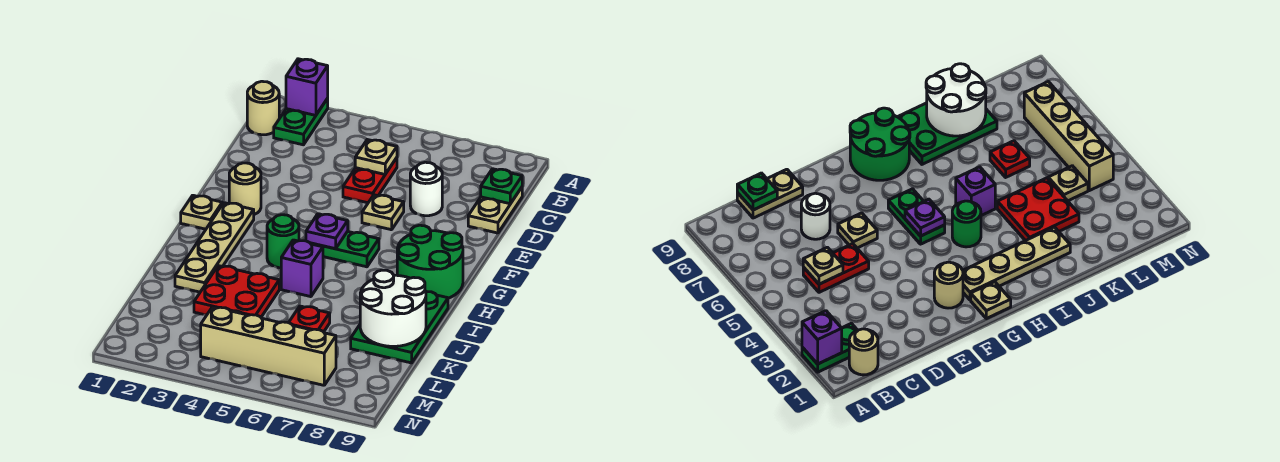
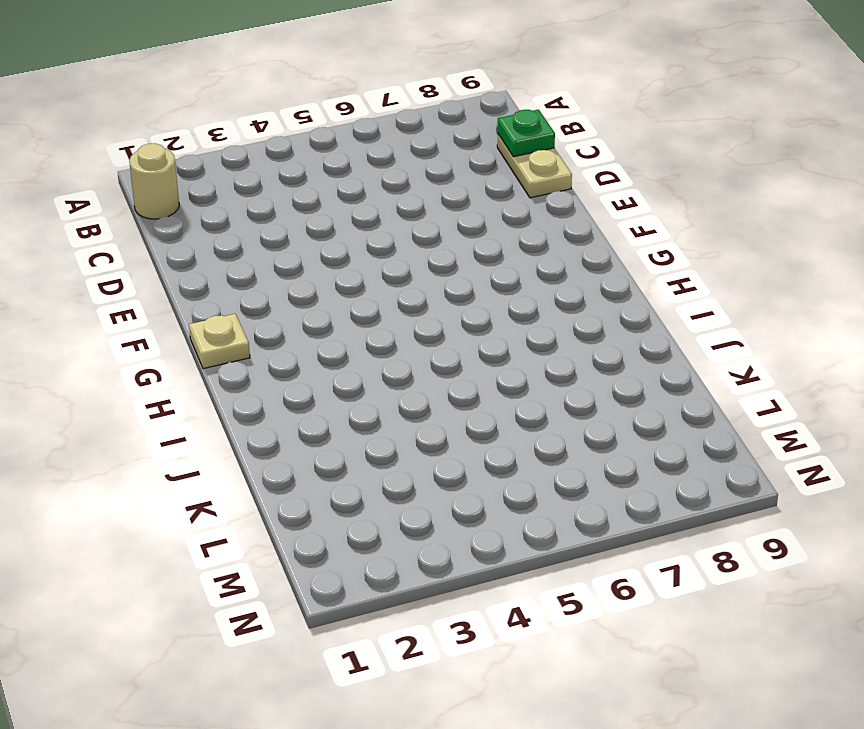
none -> green plate A2:B2 level 1
none -> red plate C5:D5 level 1
none -> white round brick D7 level 1

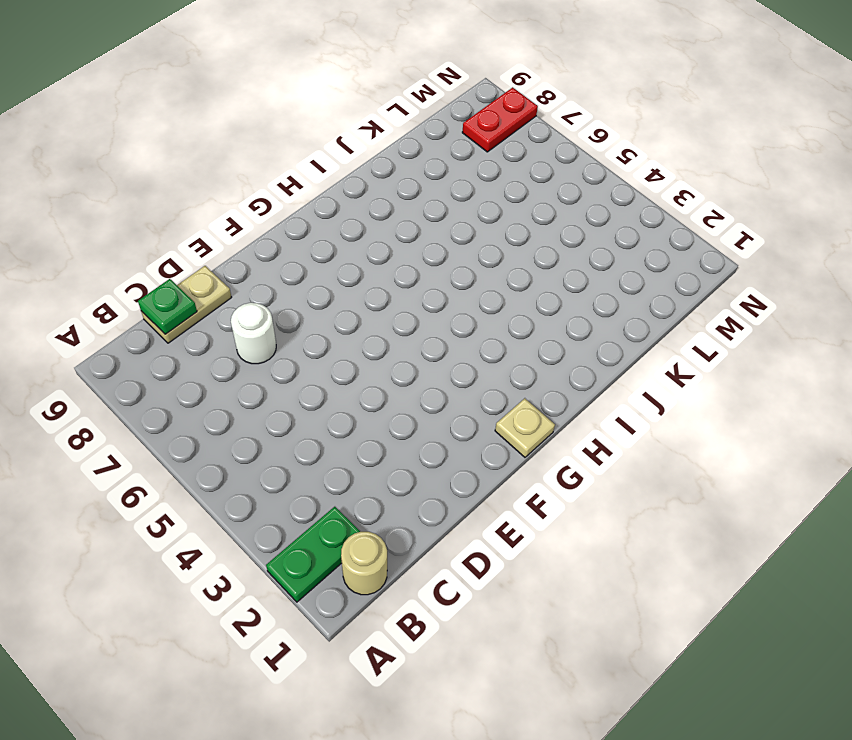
red plate M8:N8 level 1 -> red plate C5:D5 level 1
none -> tan plate E6 level 1
none -> tan round brick F2 level 1
none -> tan plate G2:J2 level 1

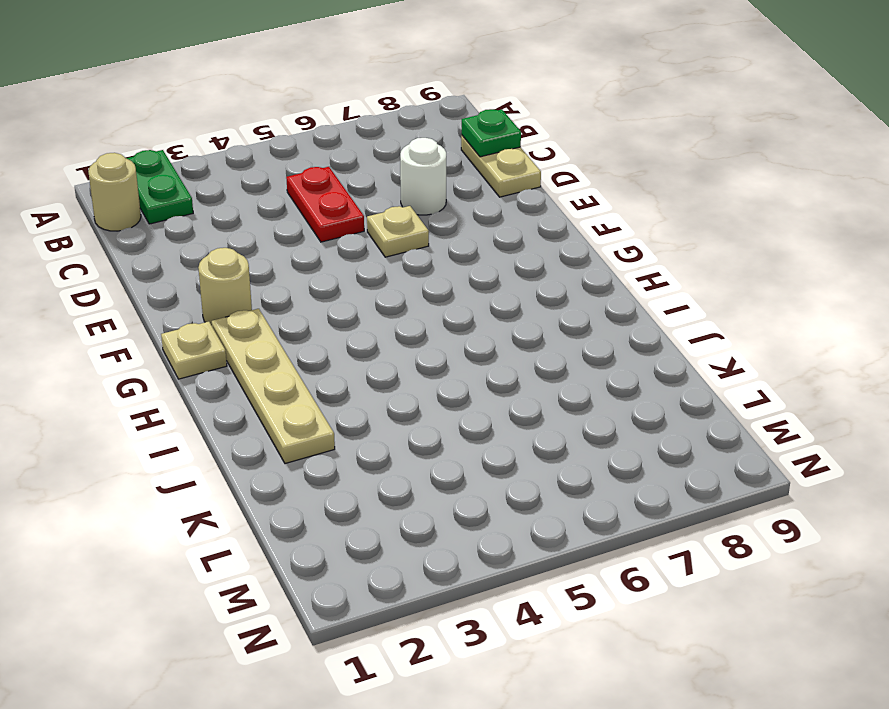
none -> green plate G5:G6 level 1
none -> green round brick G8:H9 level 1
none -> green round brick H4 level 1

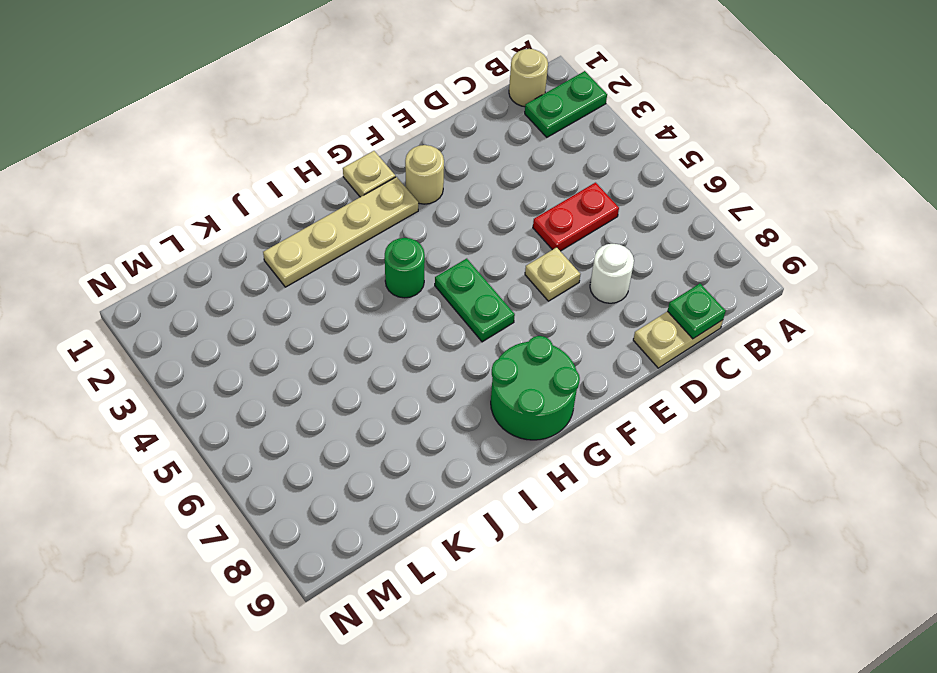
none -> purple brick I5 level 1
none -> green plate I8:K9 level 1
none -> red plate J3:K4 level 1

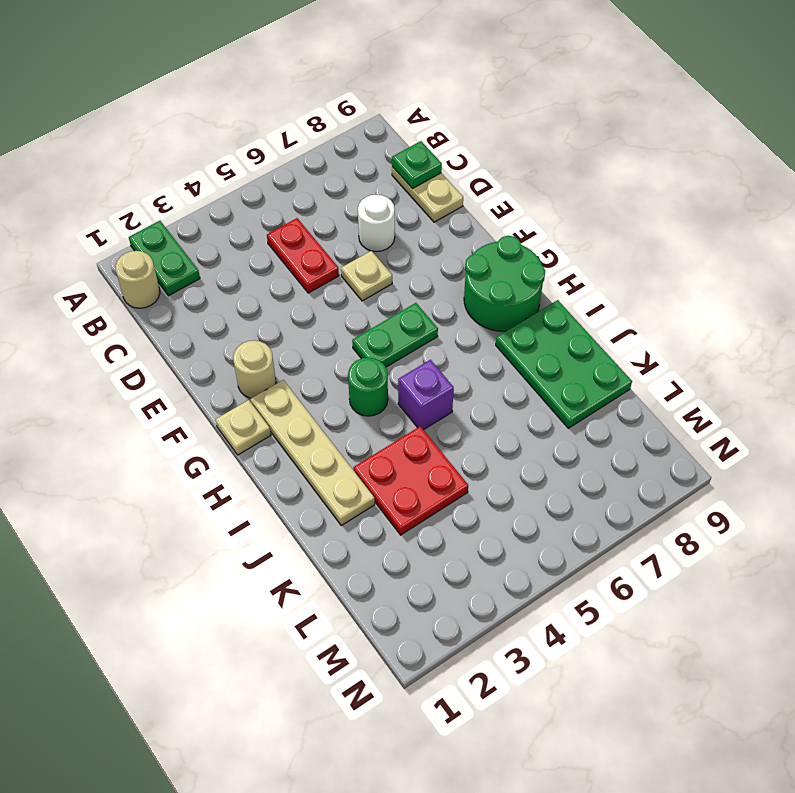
none -> red plate K6 level 1
none -> tan plate L4 level 1
none -> tan brick M4:M7 level 1

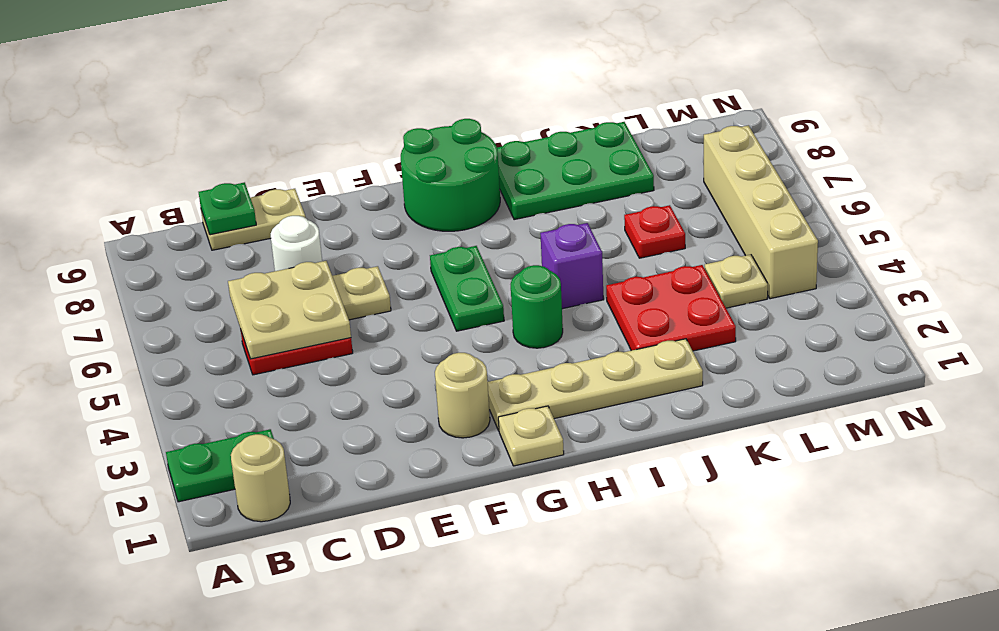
tan plate C5:D6 level 2 -> tan plate C5 level 2
none -> purple brick A2 level 2
none -> purple plate G5 level 2
none -> white round brick J8:K9 level 2

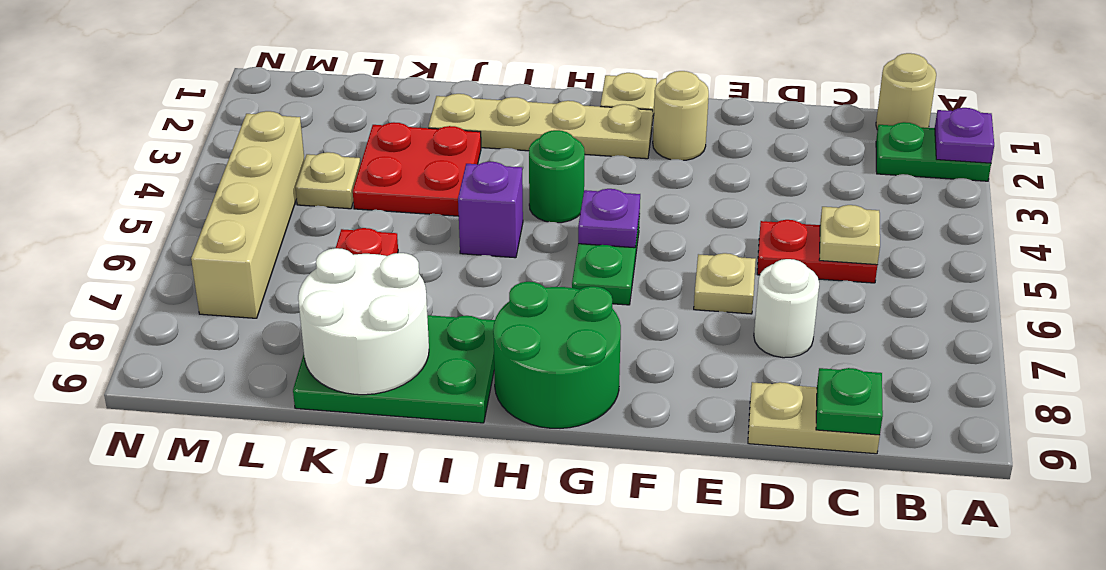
purple plate A2 level 2 -> purple brick A2 level 2

